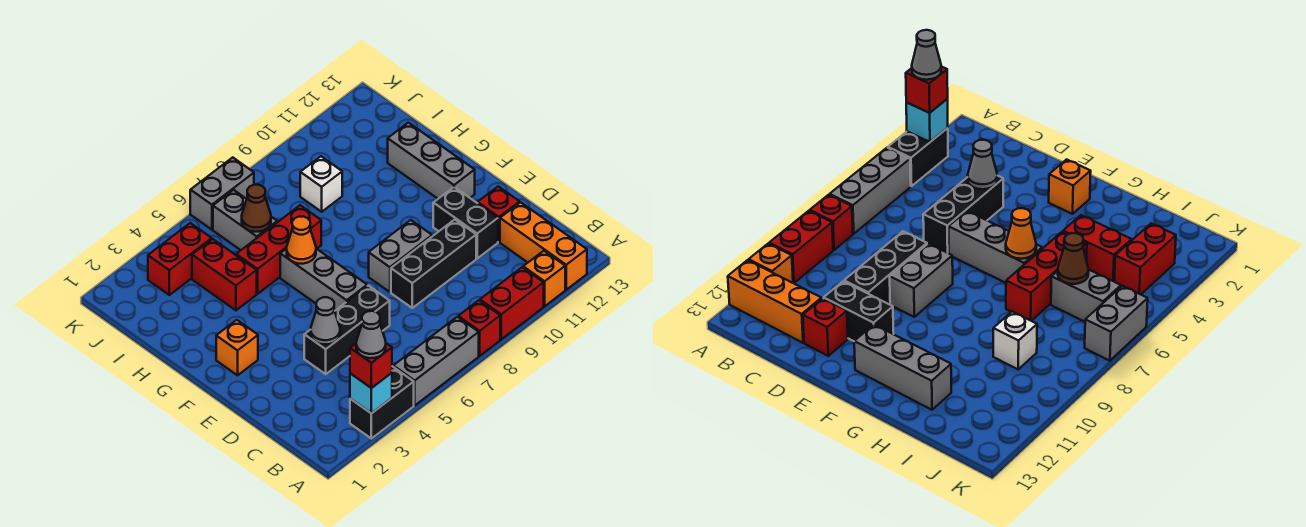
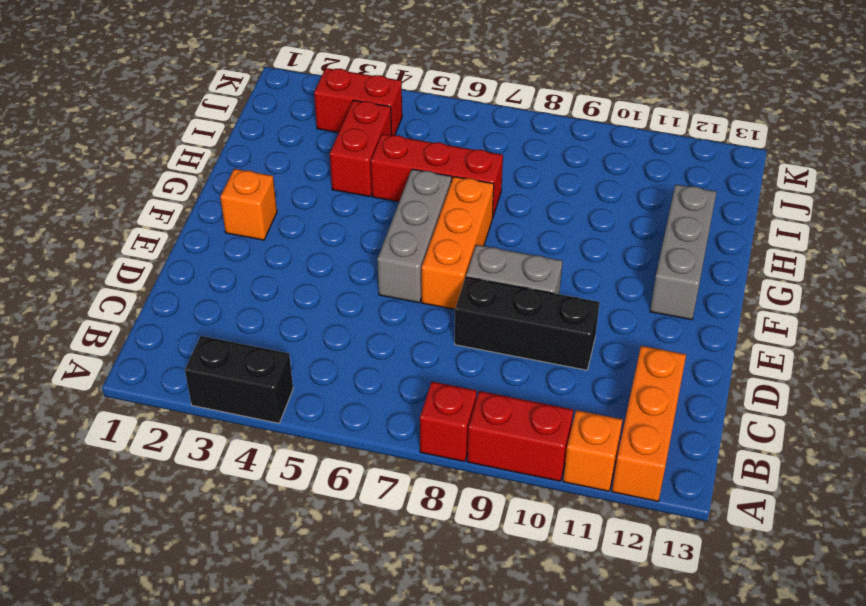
orange brick E7:G7 level 1 -> none
none -> grey brick A5:A7 level 1
none -> black brick D4:D6 level 1
none -> black brick D11:E11 level 1

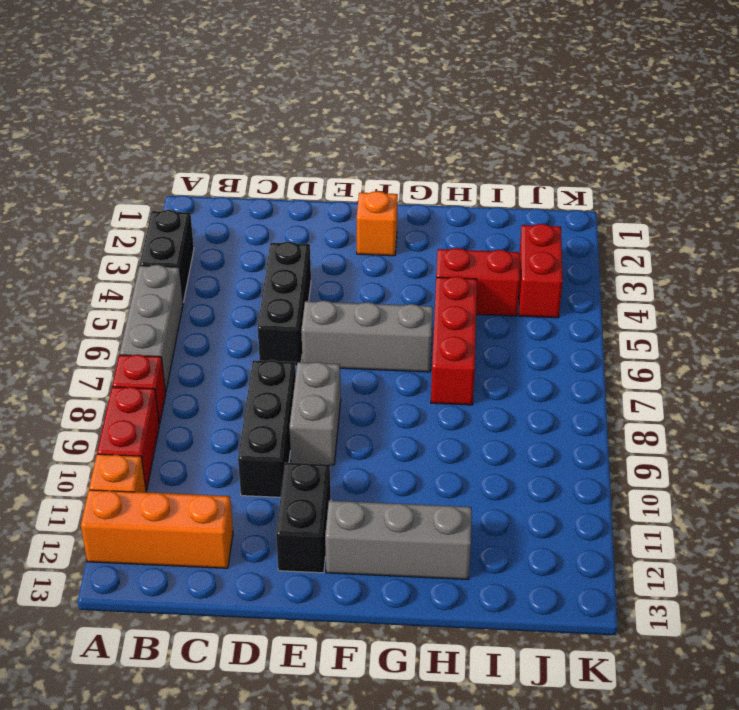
black brick E11:E12 level 1 -> black brick D11:E11 level 1
none -> red brick D12 level 1
none -> grey brick I6:J6 level 1
none -> white brick I9 level 1

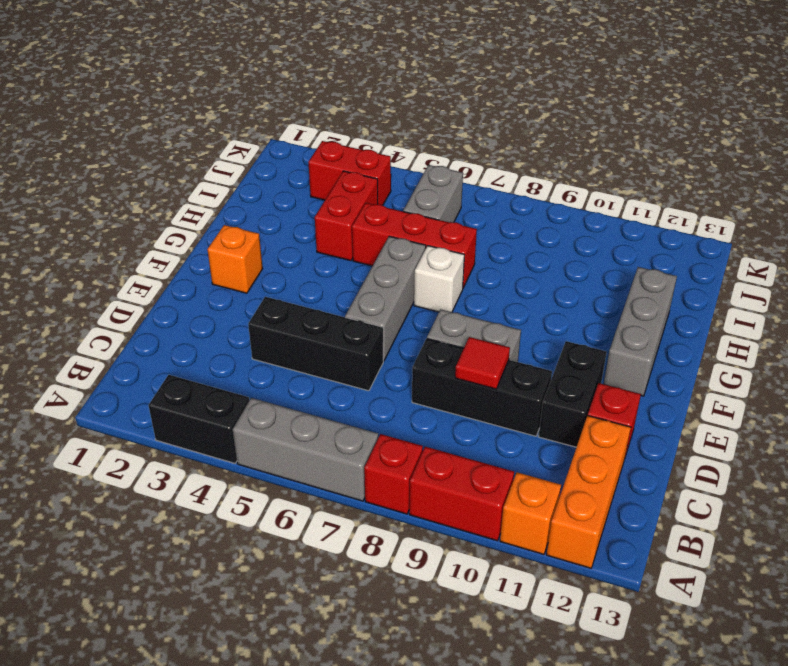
red tile D9 level 2 -> none
white brick G7 level 1 -> white brick I9 level 1
none -> grey brick K6:K7 level 1
none -> cyan brick A3 level 2
none -> grey cone D4 level 2

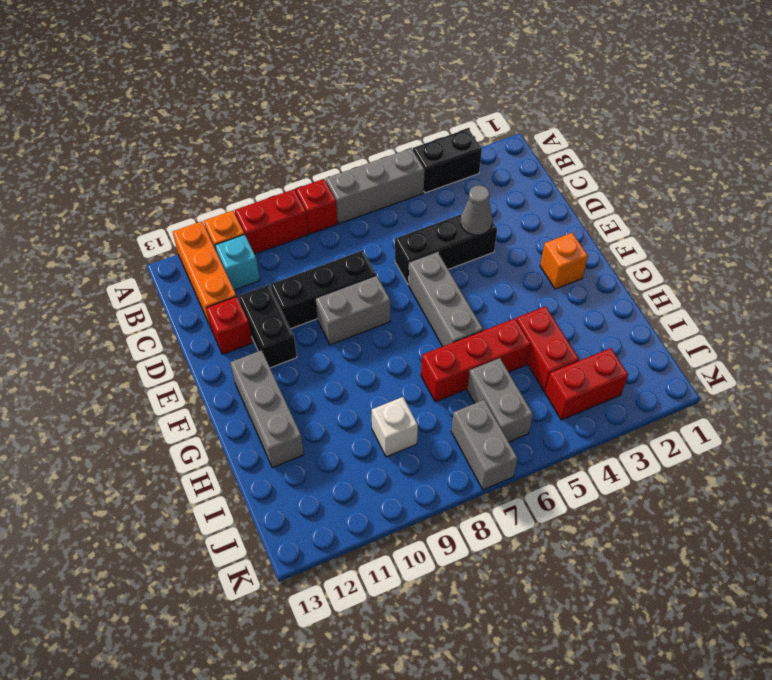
cyan brick B11 level 1 -> cyan brick A3 level 2
grey brick J7:K7 level 1 -> grey brick K6:K7 level 1
none -> orange cone G6 level 2
none -> brown cone I6 level 2
none -> red brick A3 level 3

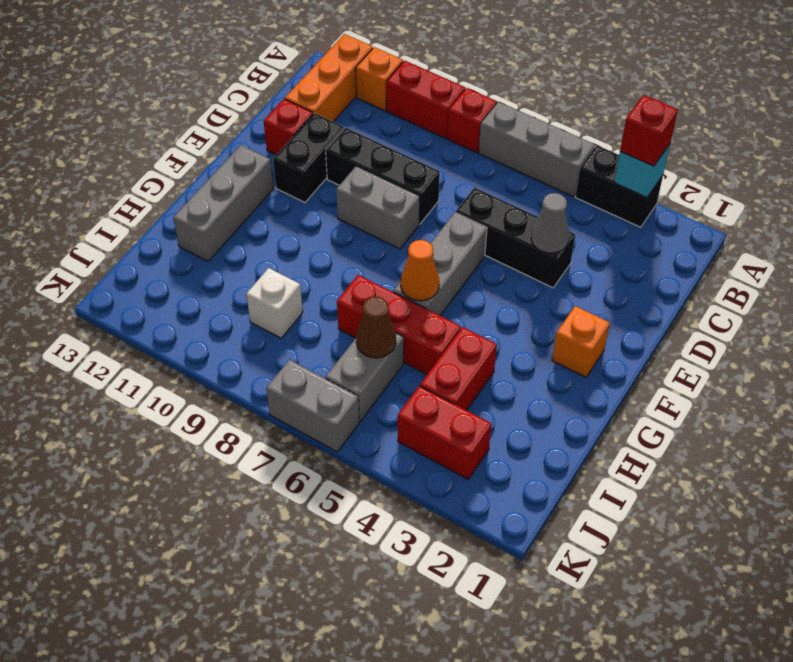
none -> grey cone A3 level 4

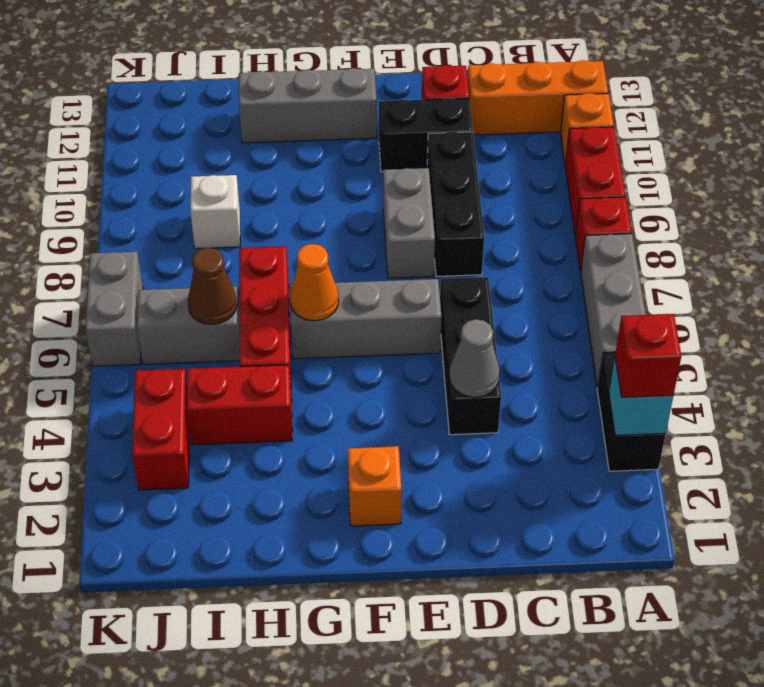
none -> grey cone A3 level 4

